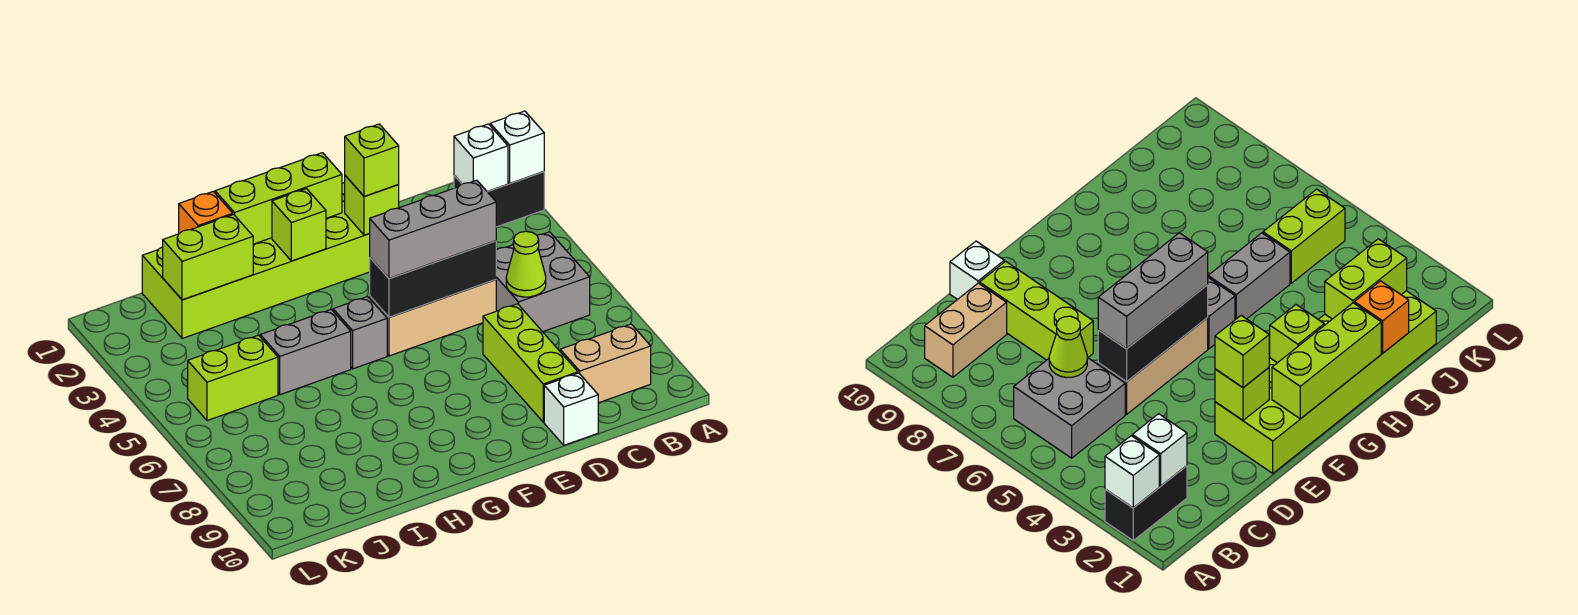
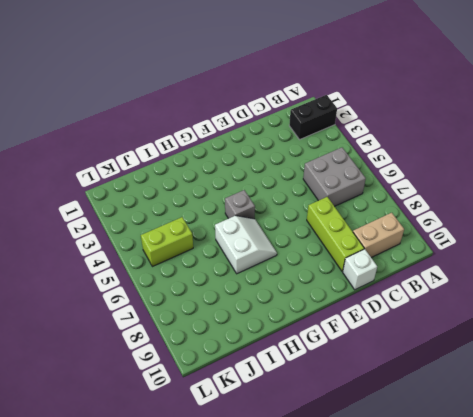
white slope G6:H7 level 1 top H -> none
none -> tan brick D5:F5 level 1
none -> lime brick E1:J2 level 1
none -> grey brick H5:I5 level 1

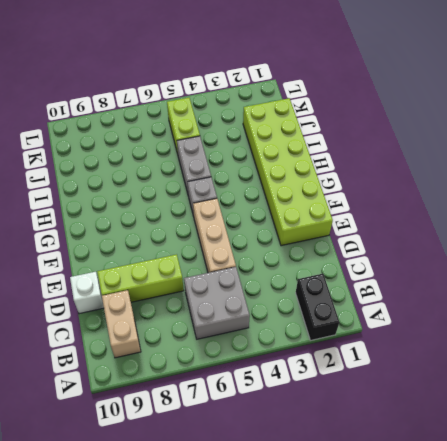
none -> white brick A2 level 2
none -> white brick B2 level 2
none -> lime cone C6 level 2

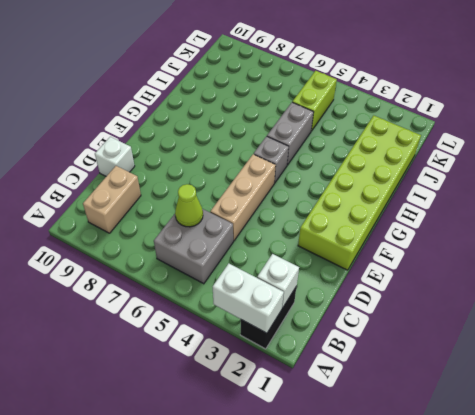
white brick A2:A3 level 2 -> white brick A2 level 2
none -> lime brick D7:D9 level 1
none -> black brick D5:F5 level 2
none -> lime brick E2 level 2

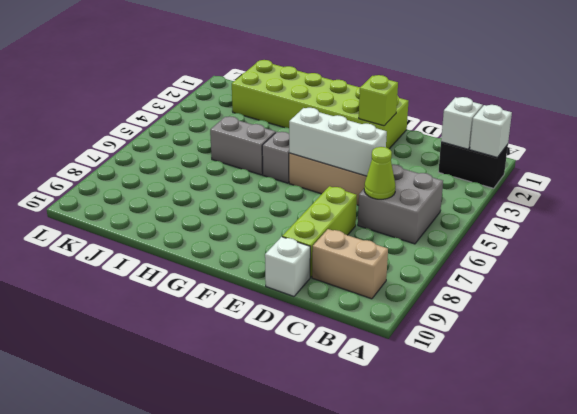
white brick D5:F5 level 2 -> black brick D5:F5 level 2
none -> lime brick J5:K5 level 1
none -> lime brick F1:H1 level 2
none -> lime brick G2 level 2

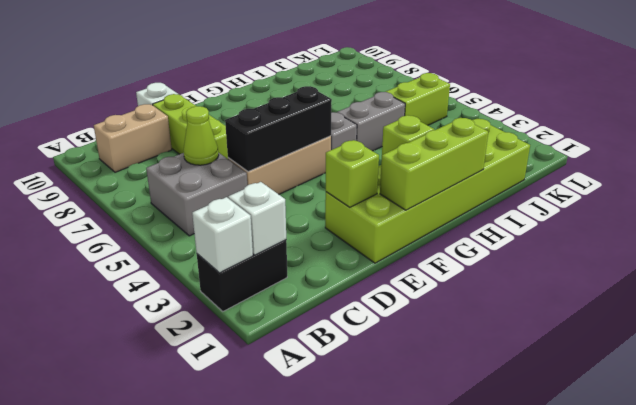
none -> orange brick I1 level 2
none -> lime brick I2:J2 level 2
none -> grey brick D5:F5 level 3

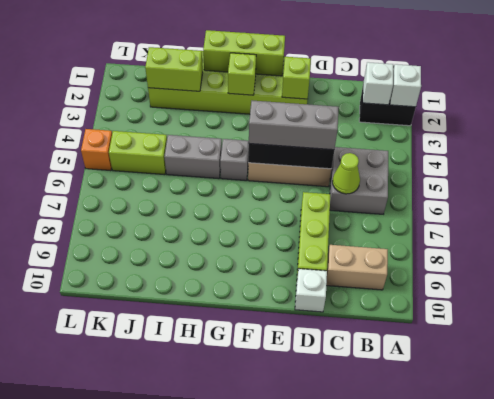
orange brick L5 level 1 -> orange brick I1 level 2
none -> lime brick E2 level 3

